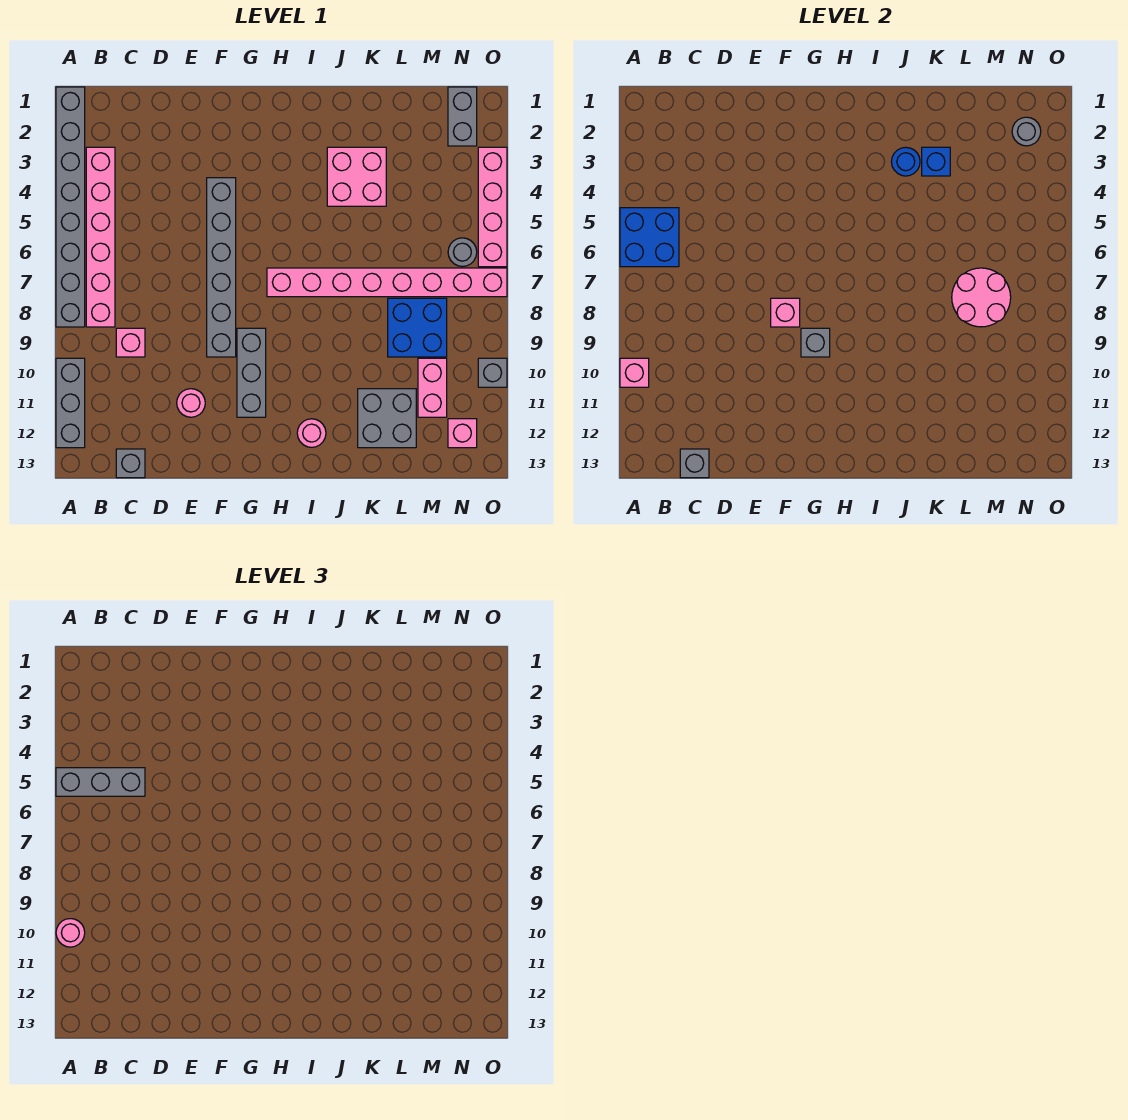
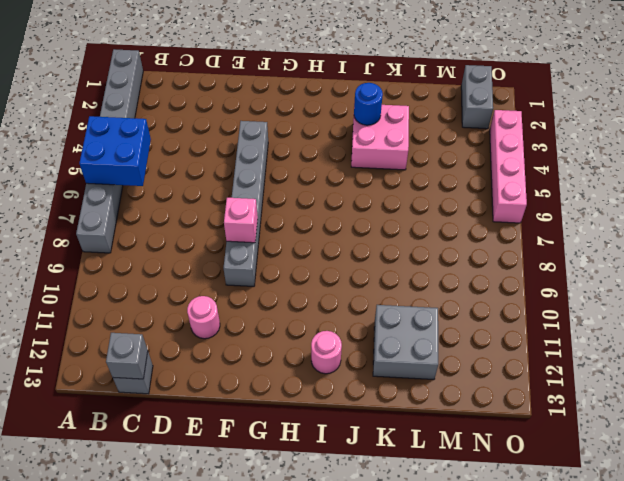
none -> grey brick A10:A12 level 1
none -> pink brick B3:B8 level 1
none -> pink brick C9 level 1
none -> grey brick G9:G11 level 1

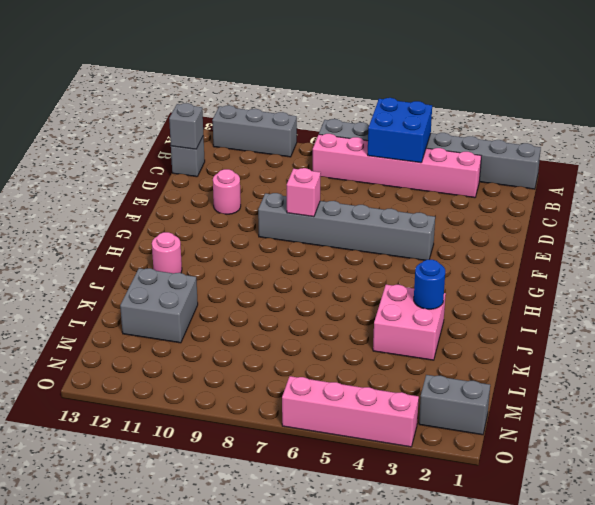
none -> pink brick C9 level 1
none -> grey brick G9:G11 level 1
none -> pink brick H7:O7 level 1
none -> blue brick L8:M9 level 1

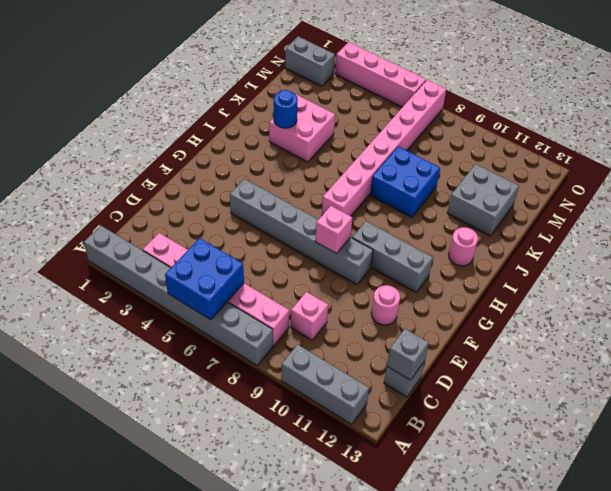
blue brick J8:K9 level 1 -> blue brick L8:M9 level 1
none -> pink brick M10:M11 level 1
none -> grey round brick N6 level 1
none -> pink brick N12 level 1
none -> grey brick O10 level 1

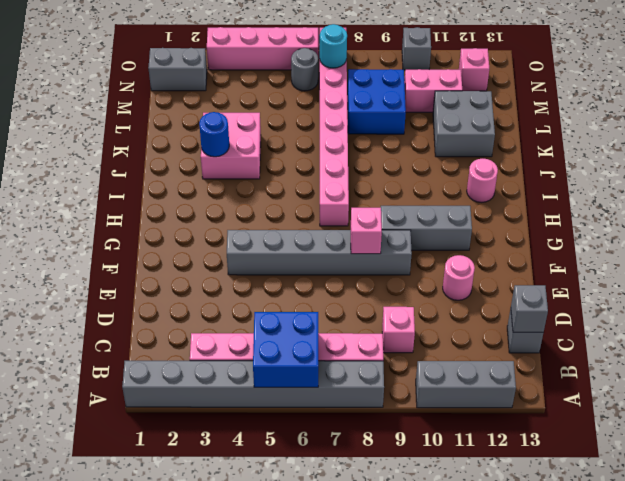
cyan round brick N7 level 2 -> none
none -> pink brick A10 level 2
none -> grey brick G9 level 2
none -> blue brick K3 level 2
none -> pink round brick L7:M8 level 2

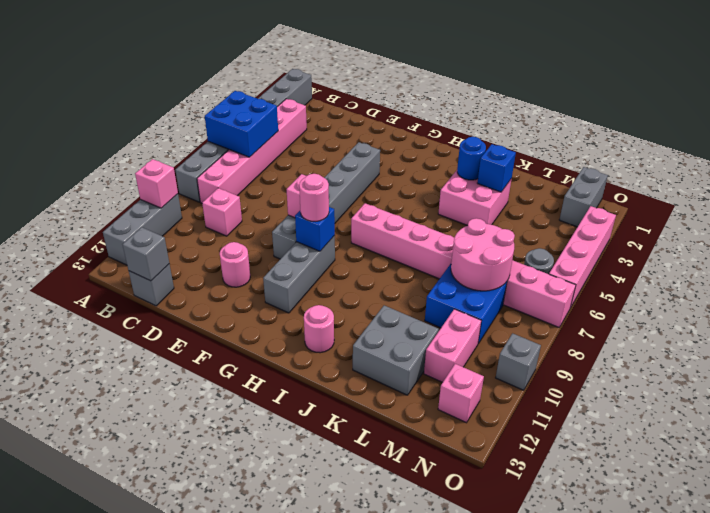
blue brick G9 level 2 -> grey brick G9 level 2
pink round brick G9 level 3 -> pink round brick A10 level 3
none -> grey round brick N2 level 2
none -> grey brick A5:C5 level 3

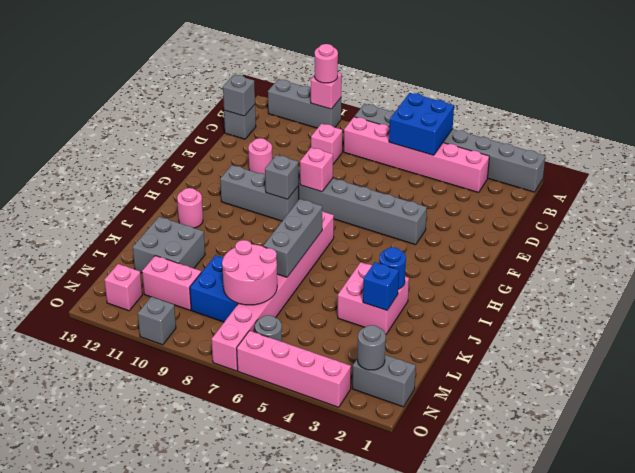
grey brick I7:K7 level 2 -> grey brick A5:C5 level 3

